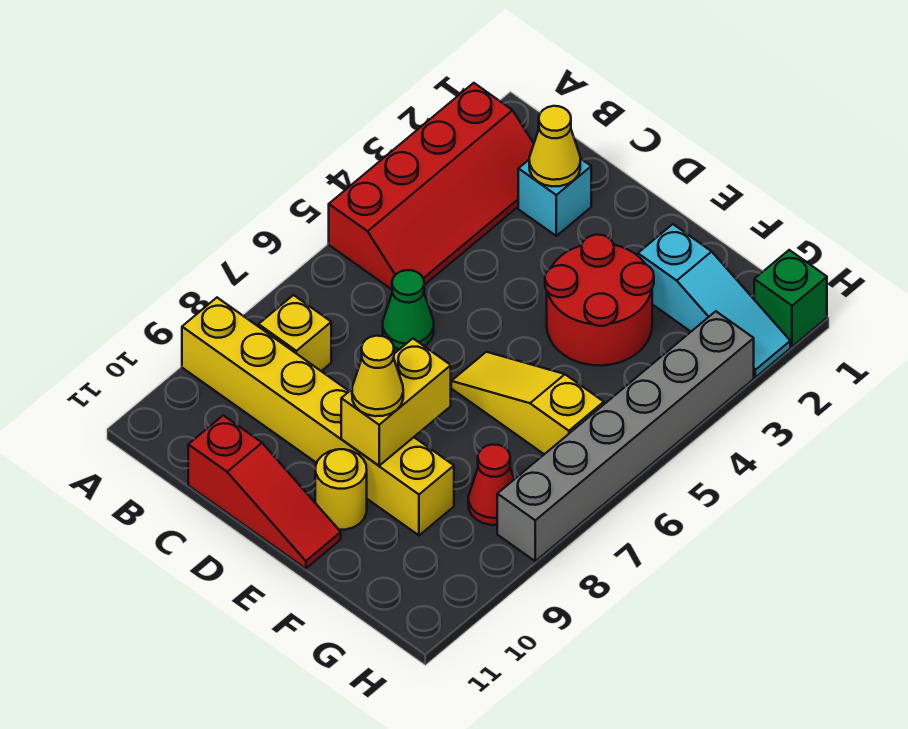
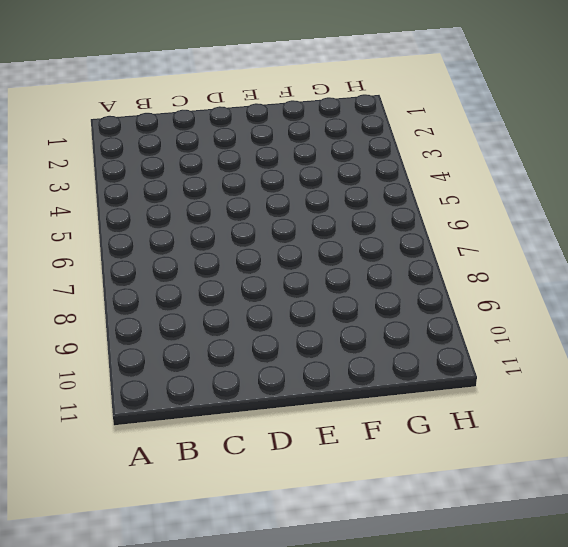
none -> red slope A2:B5 level 1 top A
none -> yellow brick A9:F9 level 1
none -> yellow brick B8 level 1

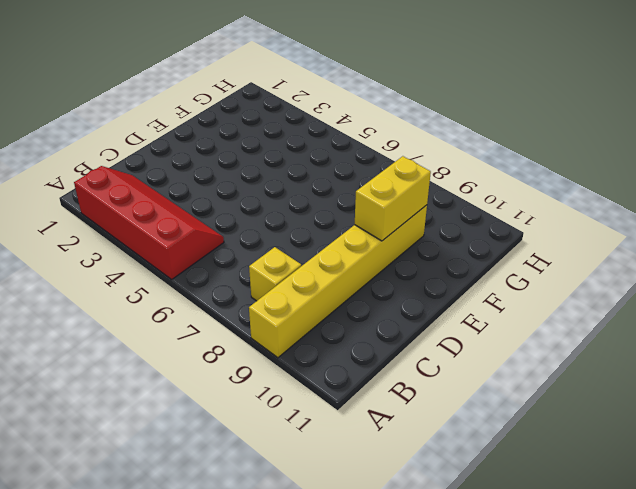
yellow brick E9:F9 level 2 -> yellow brick E8:E9 level 2
none -> cyan brick C2 level 1
none -> green cone C6 level 1
none -> red slope C11:E11 level 1 top C

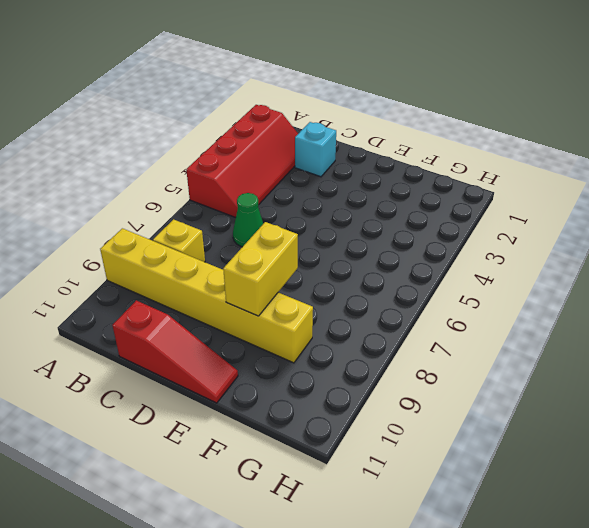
none -> red round brick E3:F4 level 1
none -> yellow slope E6:G6 level 1 top G
none -> yellow round brick E10 level 1

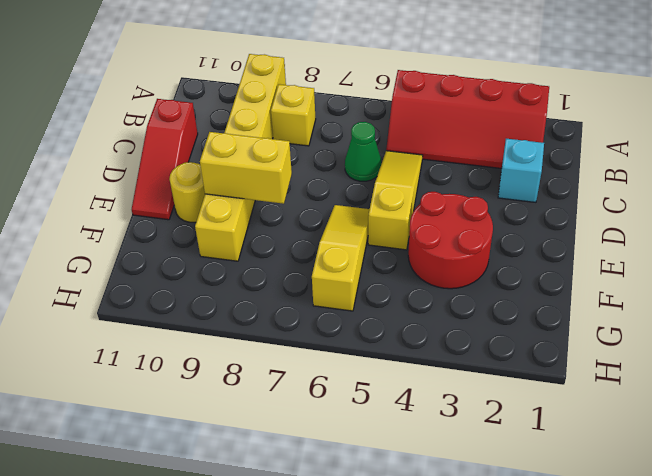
yellow slope C5:E5 level 1 top E -> none
none -> cyan slope F2:H2 level 1 top F
none -> red cone G8 level 1
none -> green brick H1 level 1

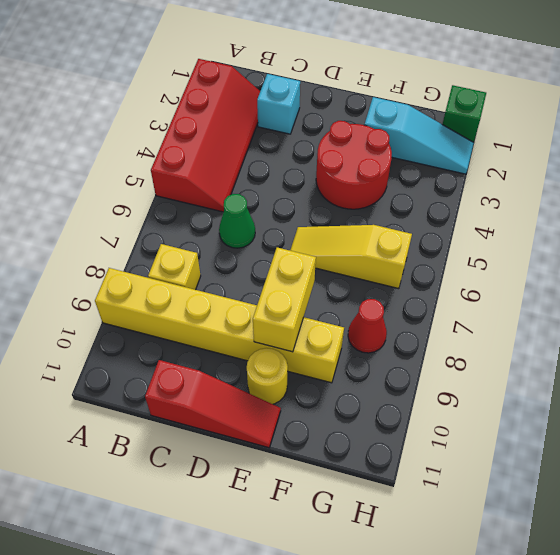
none -> grey brick H3:H8 level 1
none -> yellow cone C2 level 2
none -> yellow cone E9 level 3

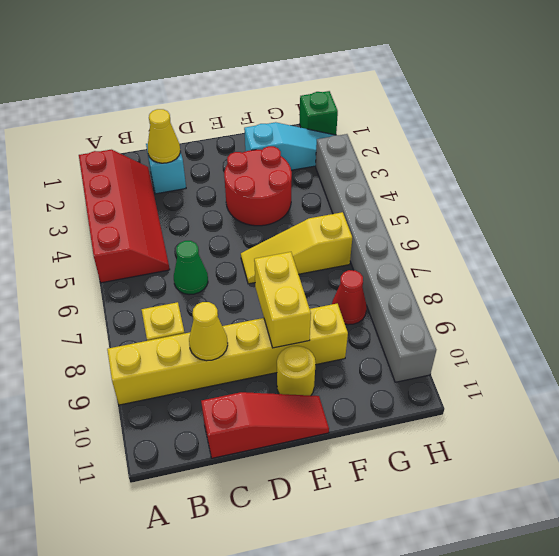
yellow cone C9 level 2 -> yellow cone E9 level 3
grey brick H3:H10 level 1 -> grey brick H3:H8 level 1

